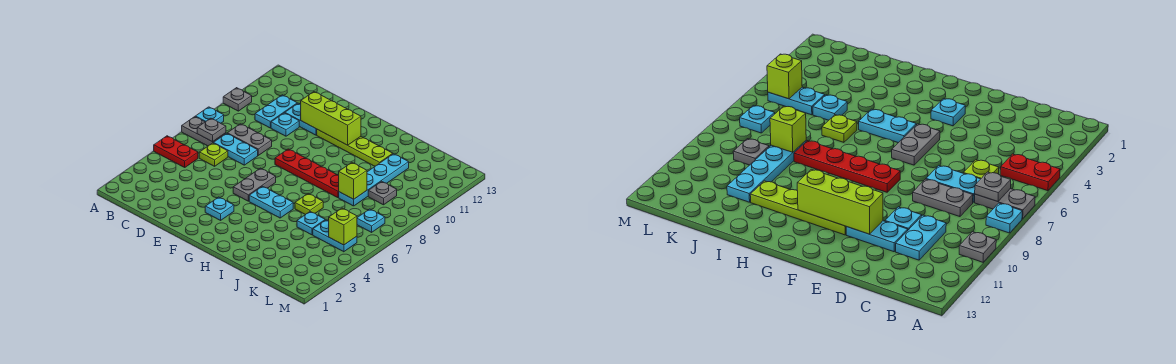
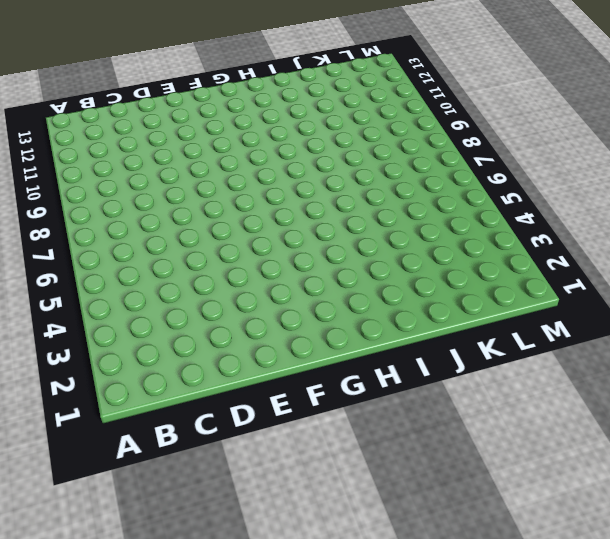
none -> red plate A5:B5 level 1
none -> grey plate A7:B7 level 1
none -> cyan plate A8 level 1

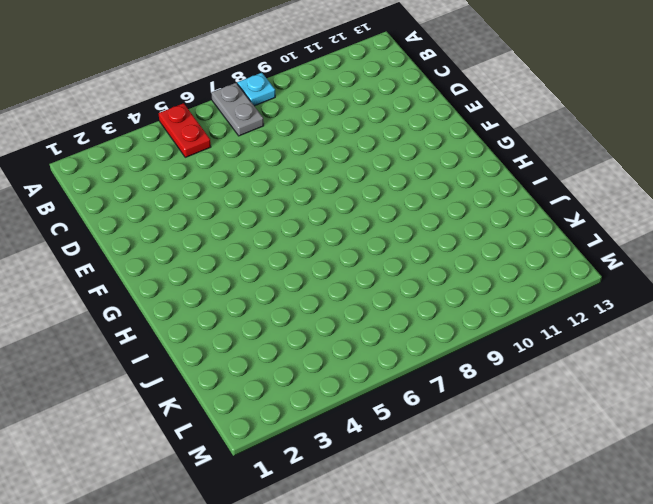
none -> grey plate A10 level 1
none -> lime plate C6 level 1
none -> cyan plate C7:D7 level 1

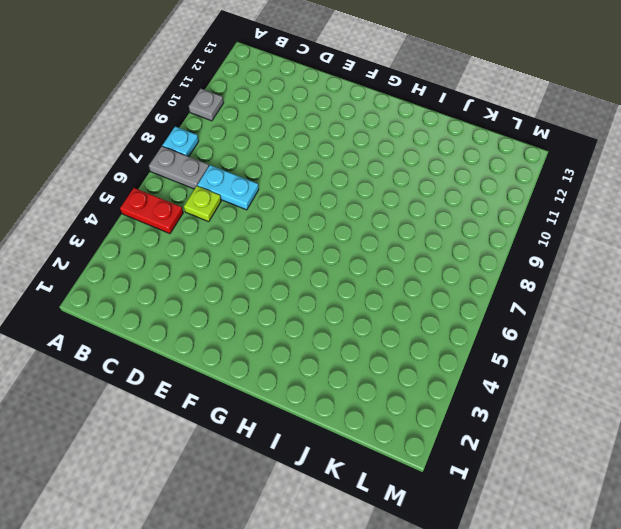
none -> grey plate C8:D8 level 1
none -> cyan plate C10:C11 level 1
none -> cyan plate D10 level 1

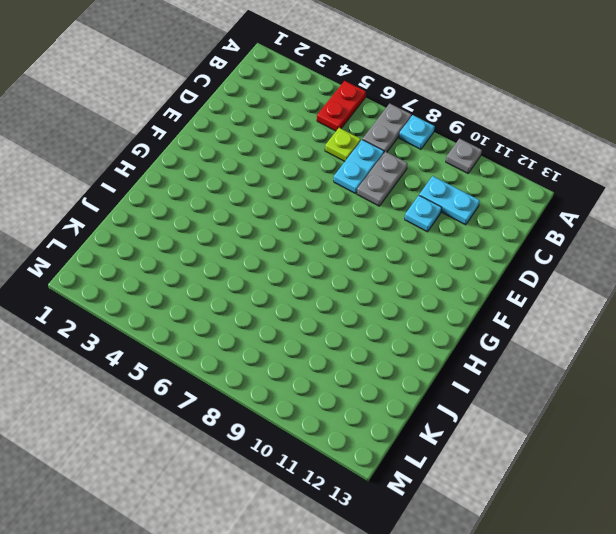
none -> cyan plate D11:E11 level 1
none -> cyan plate F3 level 1
none -> grey plate F5:F6 level 1

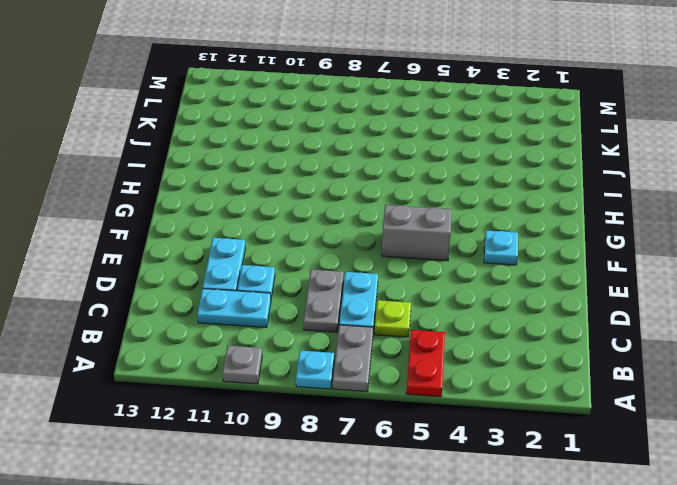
grey brick F5:F6 level 1 -> grey plate F5:F6 level 1
none -> red plate F8:I8 level 1
none -> lime plate F11:I11 level 1
none -> cyan plate G5:H5 level 1

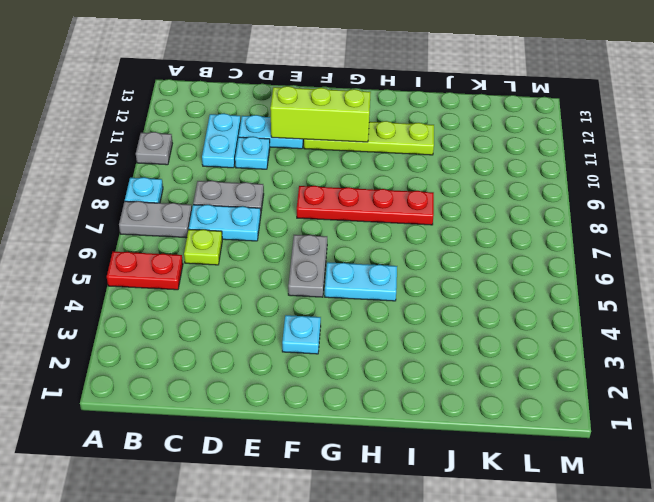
none -> lime plate I6 level 1
none -> cyan plate J5 level 1
none -> cyan plate J8:J11 level 1

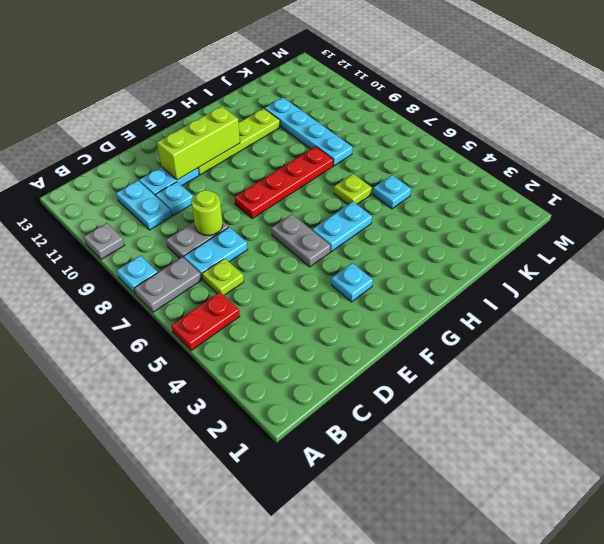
lime round brick D8 level 2 -> none
none -> cyan plate K5:L5 level 1
none -> grey plate K9 level 1
none -> cyan plate L7 level 1

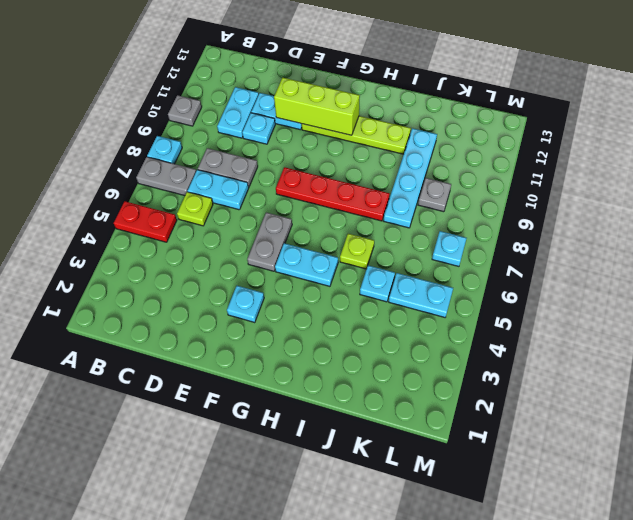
none -> grey plate B7 level 2
none -> lime brick J8 level 2
none -> lime brick L5 level 2

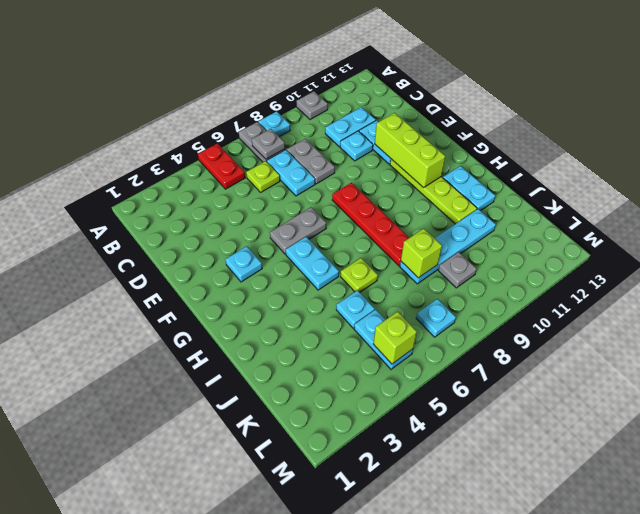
cyan plate H12:I12 level 1 -> none

